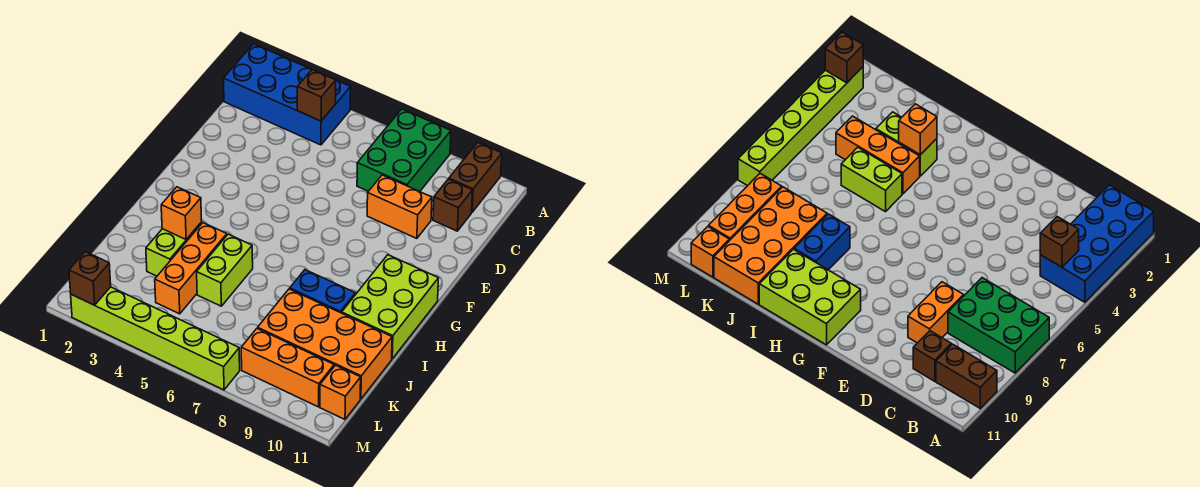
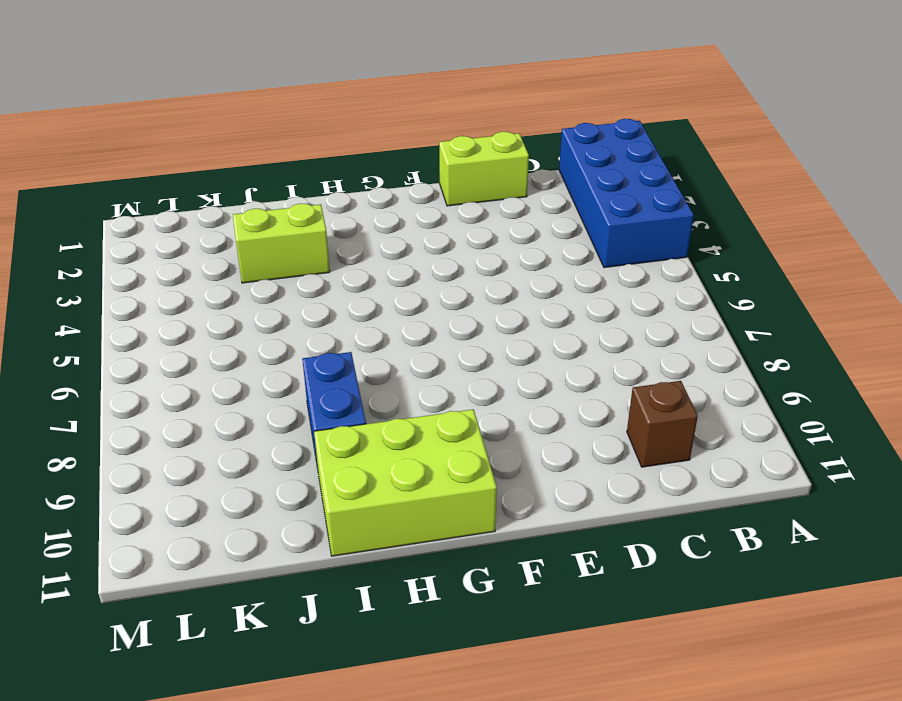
lime brick D1:E1 level 1 -> lime brick I5:J5 level 1
none -> green brick A7:C8 level 1
none -> brown brick A10:B10 level 1
none -> orange brick D8:D9 level 1

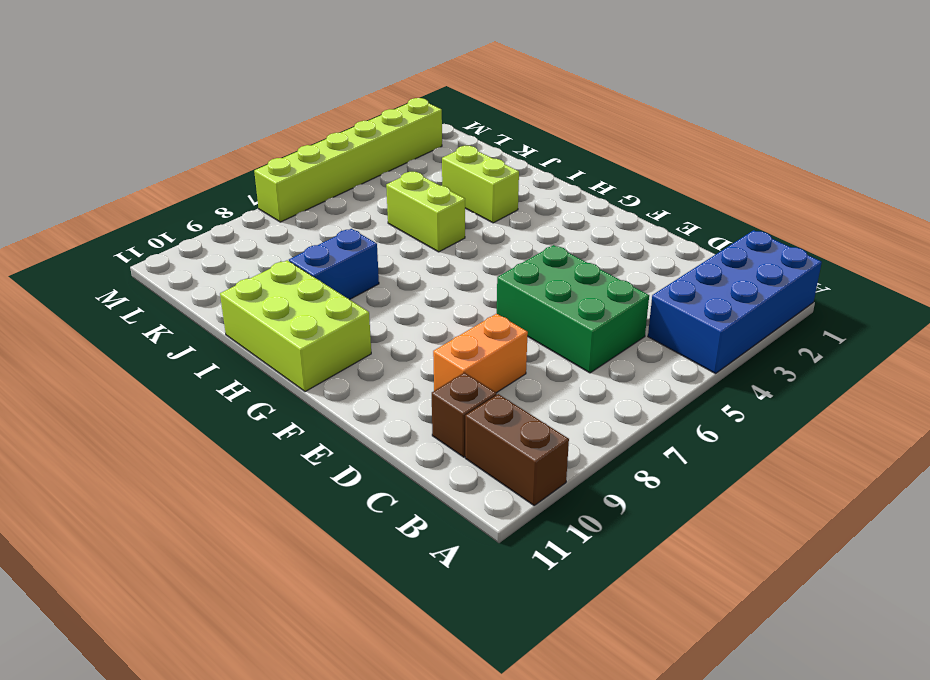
green brick C5:E6 level 1 -> green brick A7:C8 level 1
none -> orange brick I4:K4 level 1
none -> orange brick J8:K11 level 1
none -> orange brick L8:L10 level 1

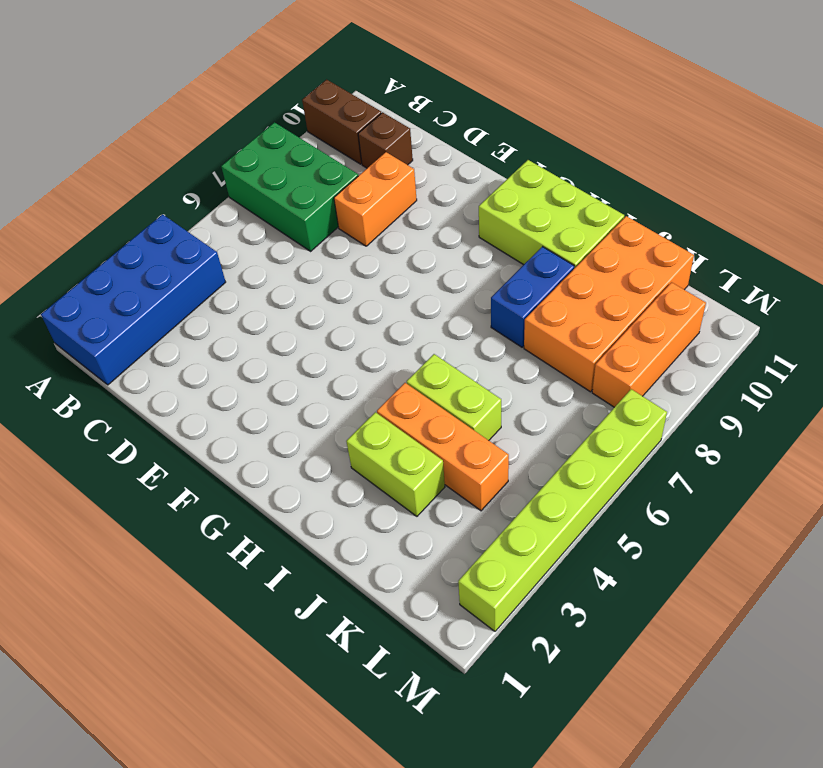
none -> orange brick L11 level 1
none -> brown brick B4 level 2
none -> orange brick I3 level 2

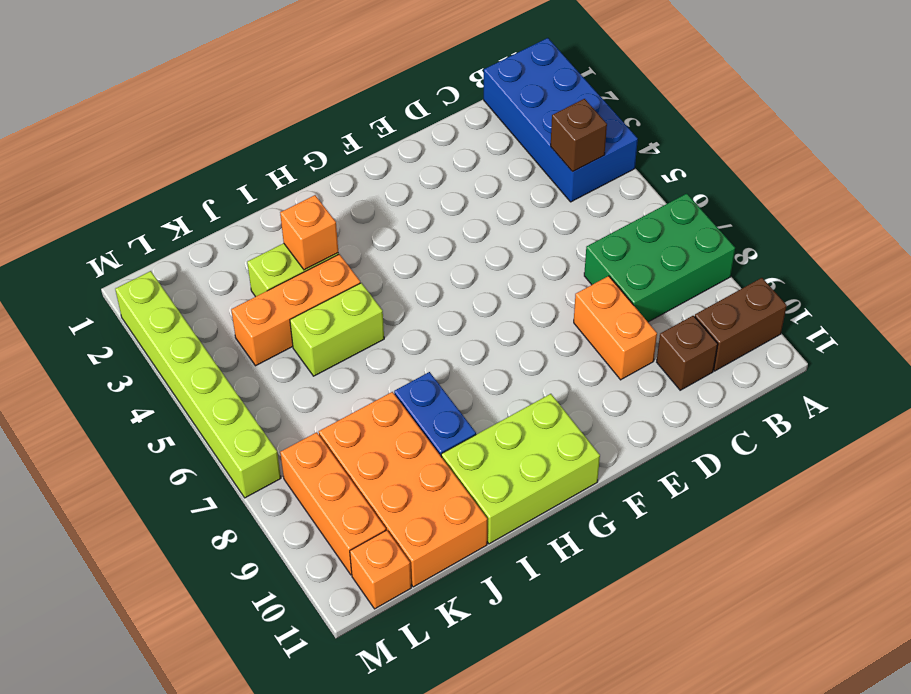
none -> brown brick M2 level 2

